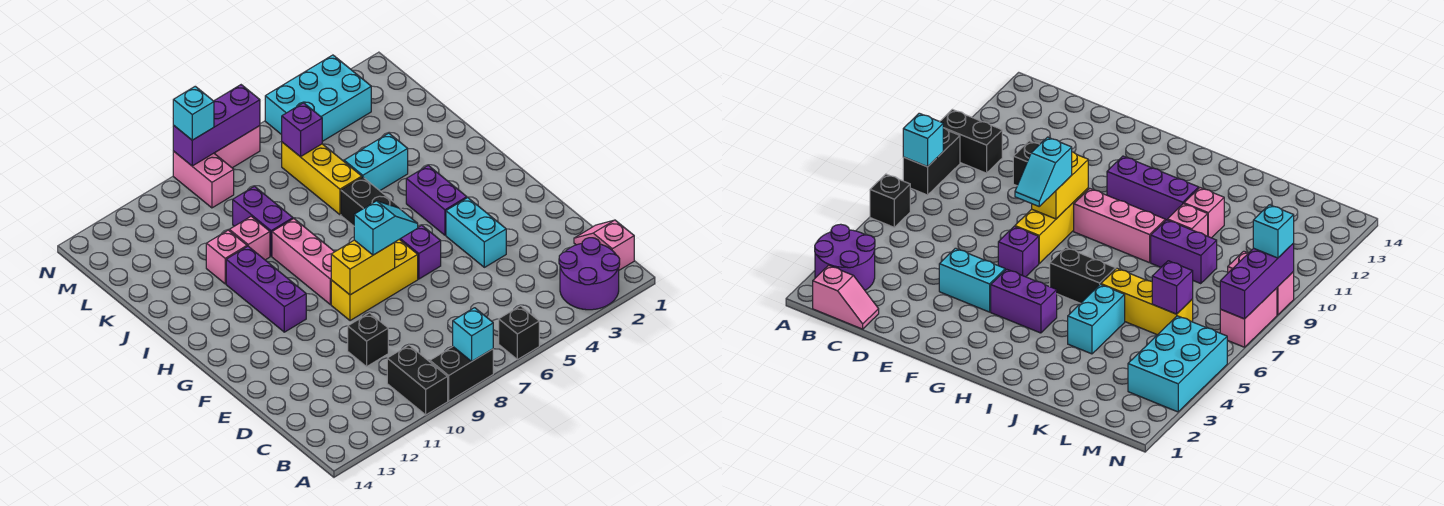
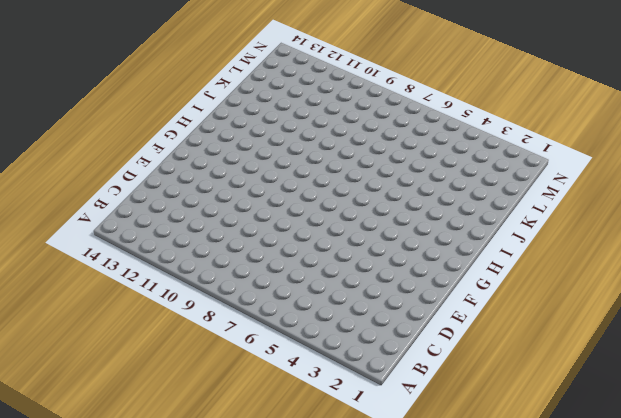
none -> purple round brick A2:B3 level 1
none -> black brick A6 level 1
none -> black brick A8:A9 level 1

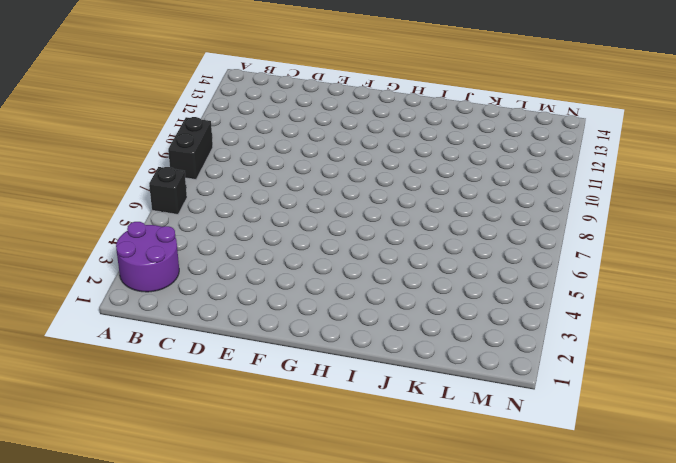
none -> black brick A10:B10 level 1
none -> pink slope B1:C1 level 1 top B
none -> black brick D10 level 1

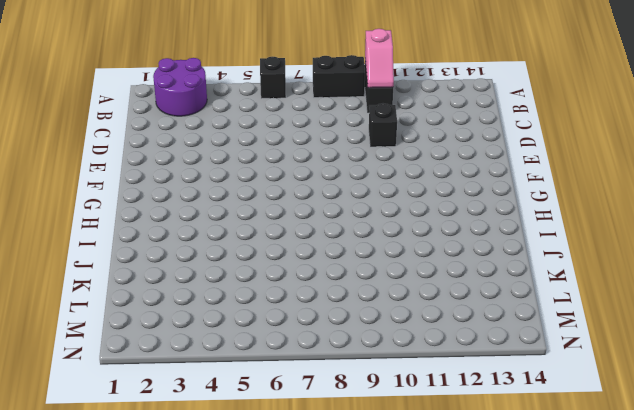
pink slope A10:B10 level 2 top A -> pink slope B1:C1 level 1 top B
none -> cyan brick E4:F4 level 1
none -> purple brick F6 level 1
none -> yellow brick F7:F9 level 1

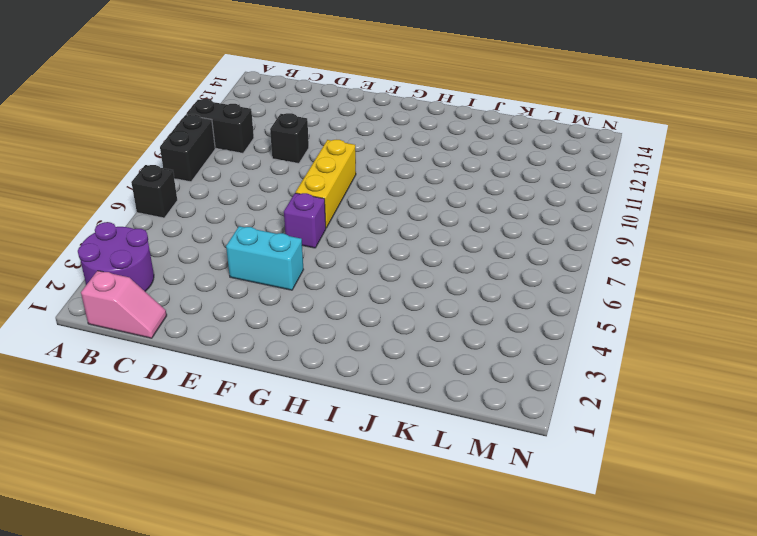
none -> purple brick G4:H4 level 1
none -> pink brick G9:I9 level 1
none -> purple brick G11:I11 level 1

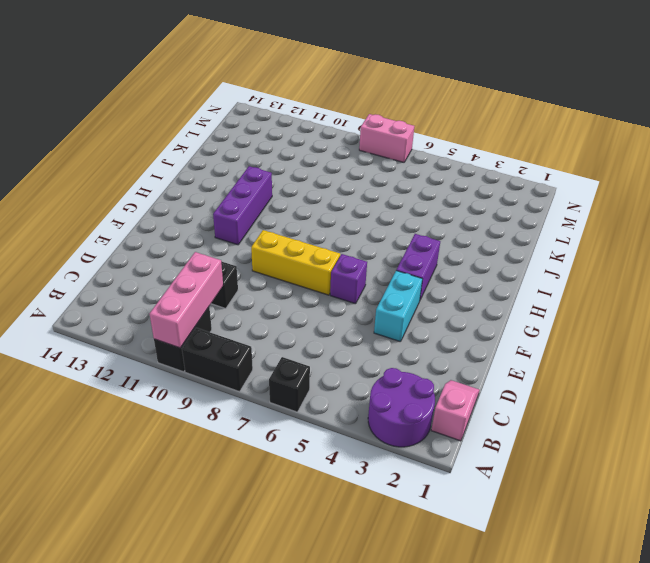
pink brick A10:C10 level 2 -> pink brick G9:I9 level 1
none -> black brick H6:I6 level 1
none -> cyan brick J4:J5 level 1
none -> yellow brick J6:L6 level 1

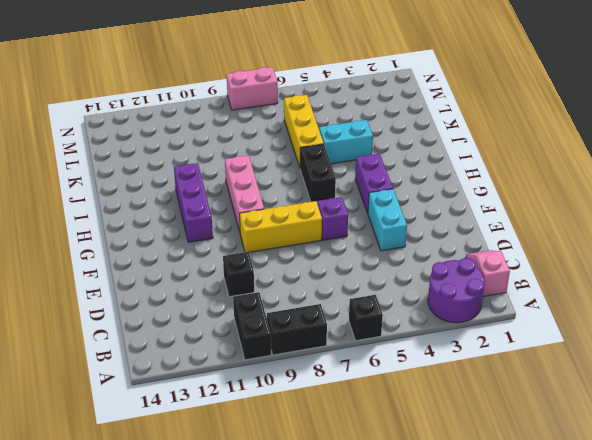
none -> purple brick J9:K9 level 1
none -> pink brick J10 level 1
none -> pink brick J11 level 1

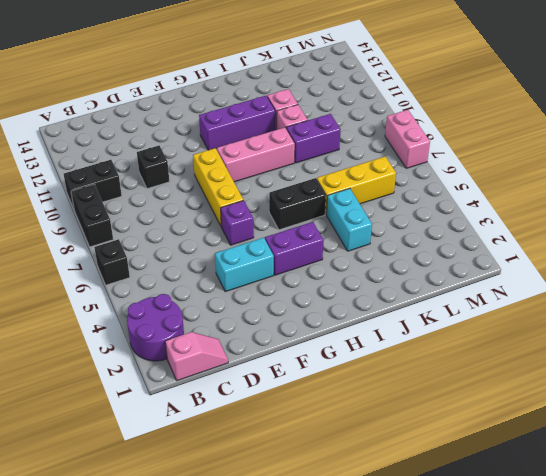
none -> cyan brick M3:N5 level 1
none -> pink brick M9:N9 level 1
none -> cyan brick A8 level 2

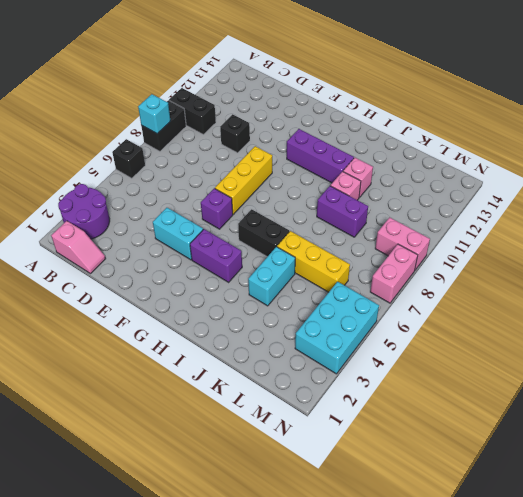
none -> pink brick G9:I9 level 1
none -> yellow brick F8:F9 level 2
none -> purple brick L6 level 2

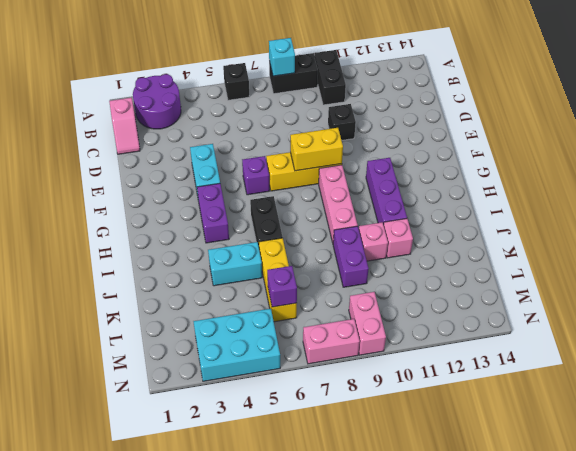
none -> purple brick N7:N9 level 2
none -> cyan slope F7:F8 level 3 top 8
none -> cyan brick N9 level 3

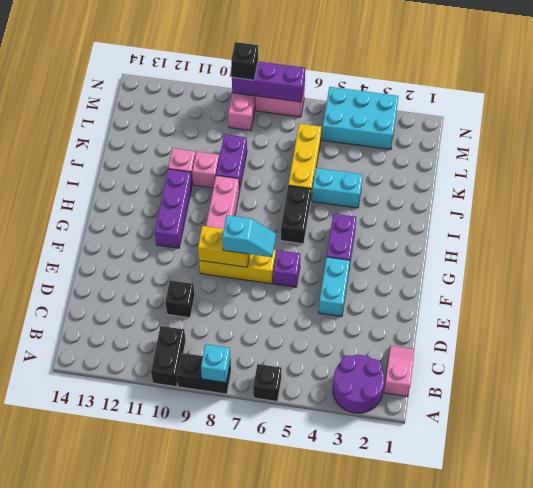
black brick N9 level 3 -> cyan brick N9 level 3
none -> purple brick L6 level 2

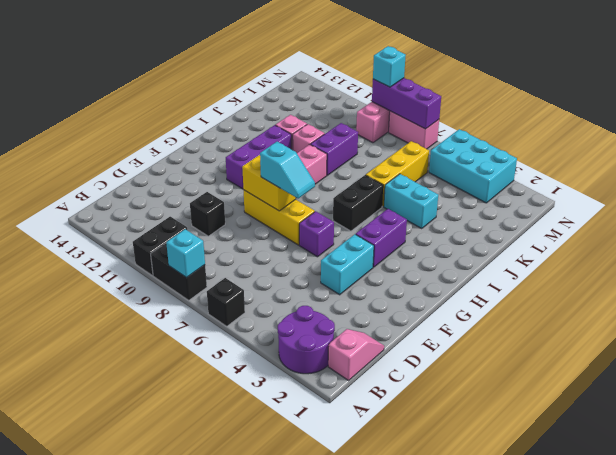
none -> purple brick L6 level 2

